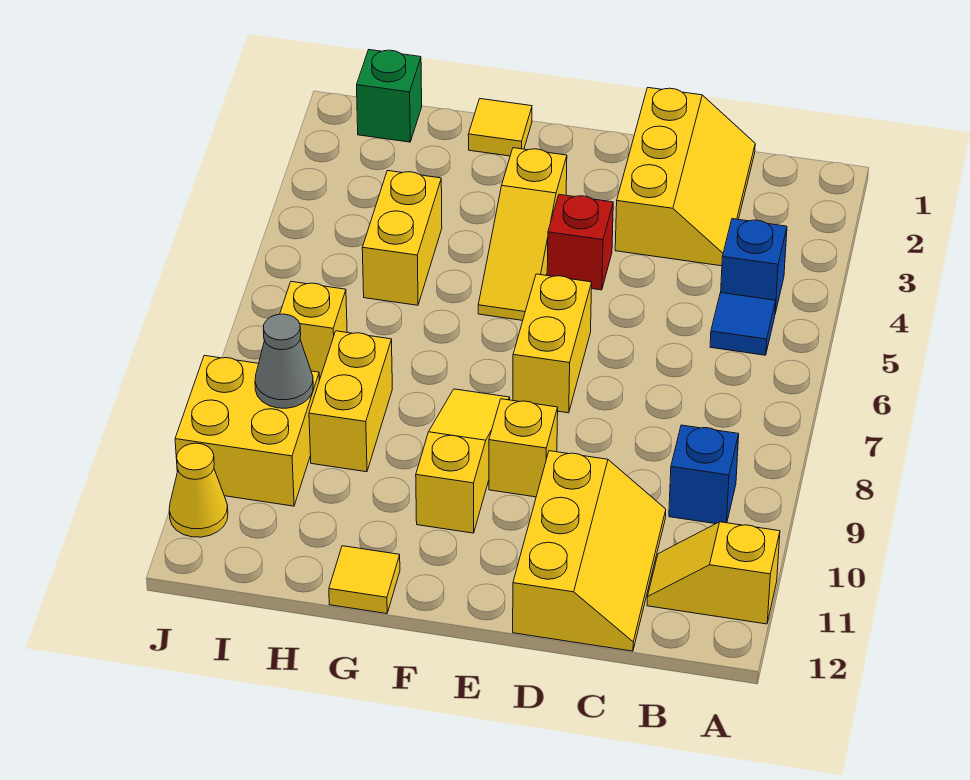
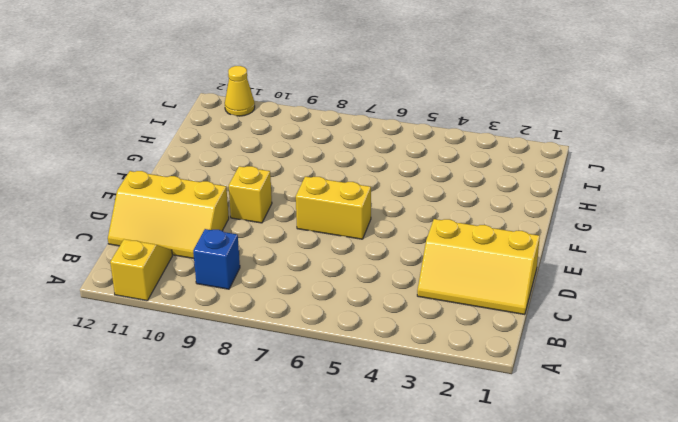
none -> blue brick B4 level 1
none -> blue tile B5 level 1
none -> red brick E4 level 1

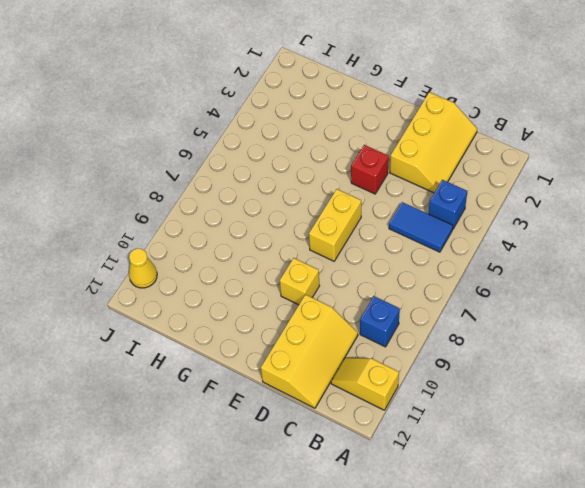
blue tile B5:C5 level 1 -> blue tile B5 level 1
none -> yellow slope F3:F5 level 1 top 3
none -> yellow slope F8:F10 level 1 top 10
none -> yellow tile G1 level 1

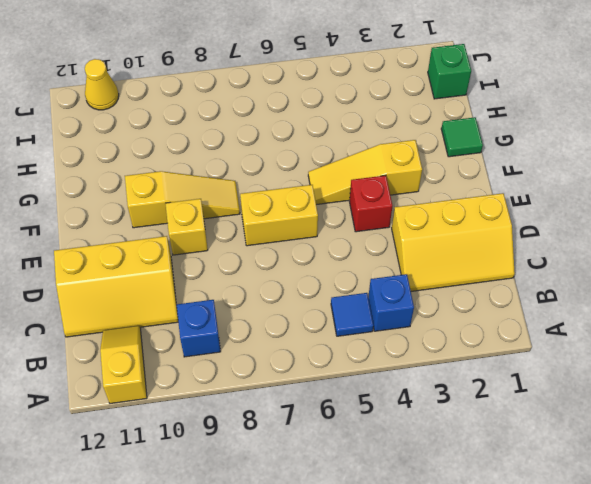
green tile G1 level 1 -> yellow tile G1 level 1
none -> yellow tile G12 level 1
none -> yellow brick H4:H5 level 1
none -> yellow brick H8:H9 level 1

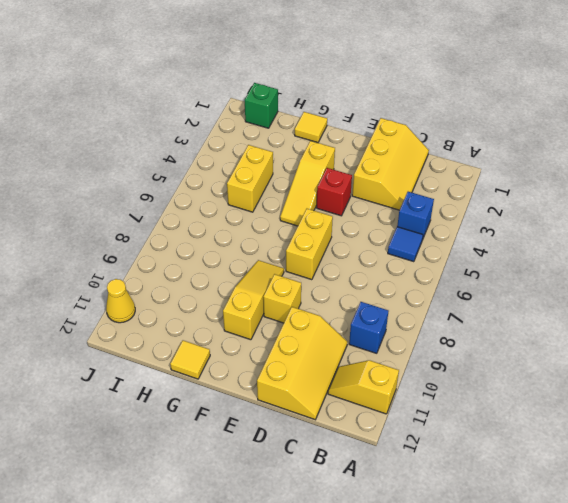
none -> yellow brick H8:H9 level 1
none -> yellow brick I7 level 1
none -> yellow brick I9:J10 level 1

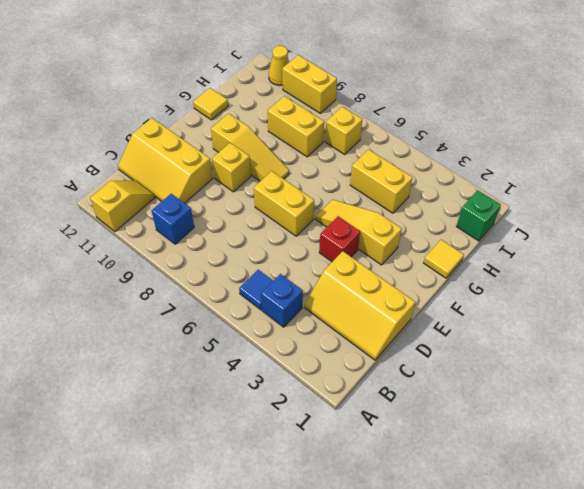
yellow brick J9:J10 level 1 -> yellow brick I9:J10 level 1
none -> grey cone I9 level 2

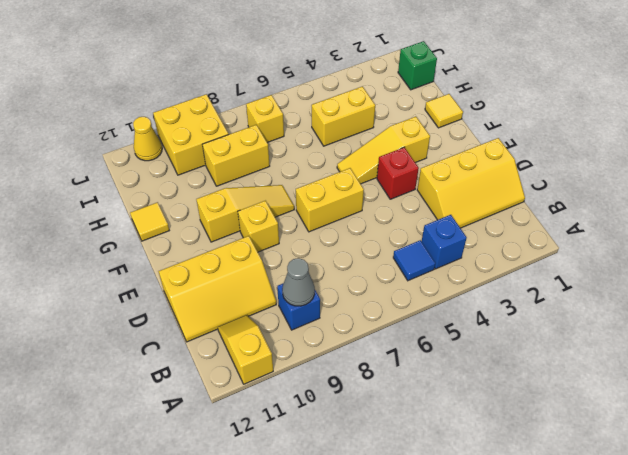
grey cone B9 level 2 -> grey cone I9 level 2

